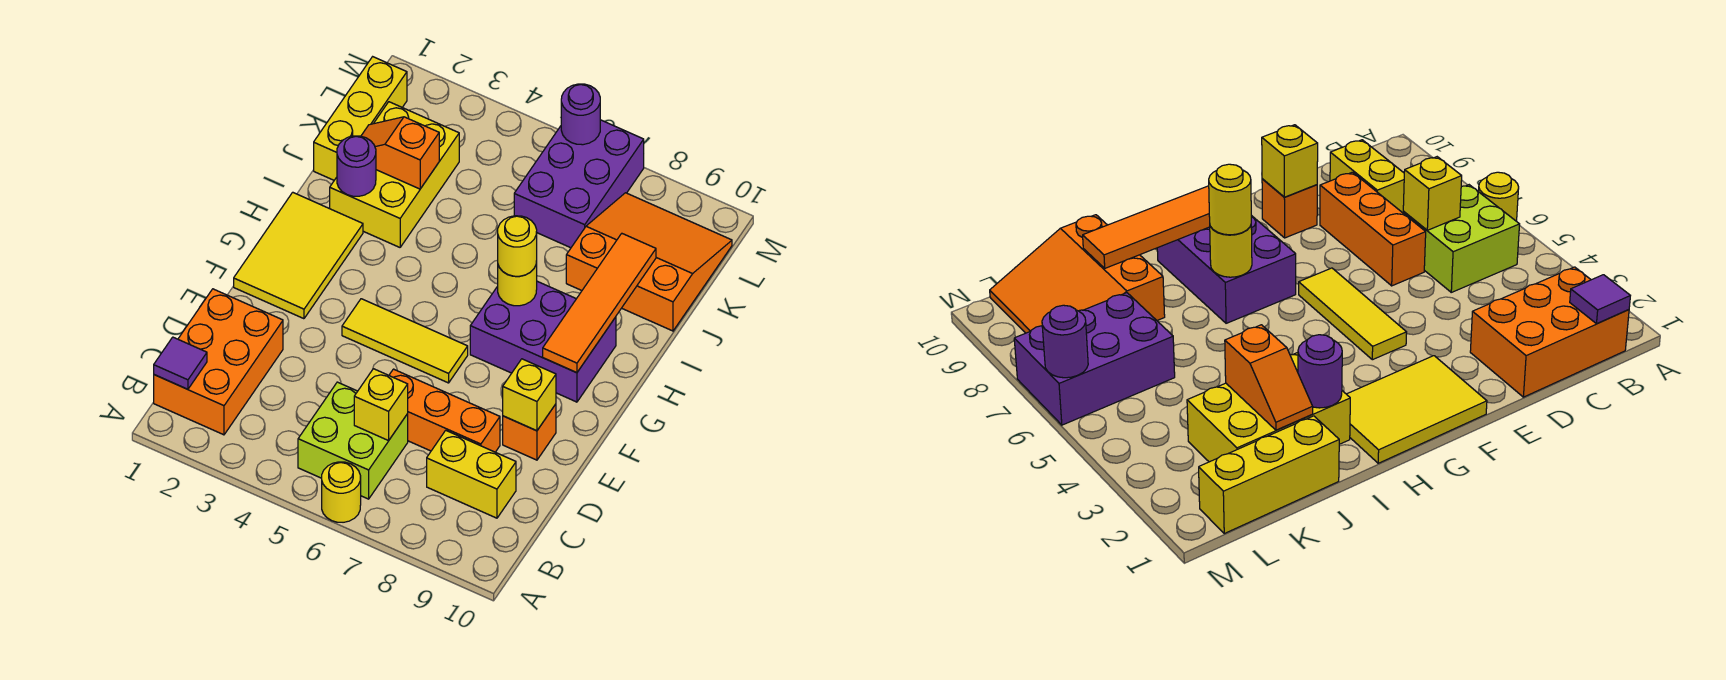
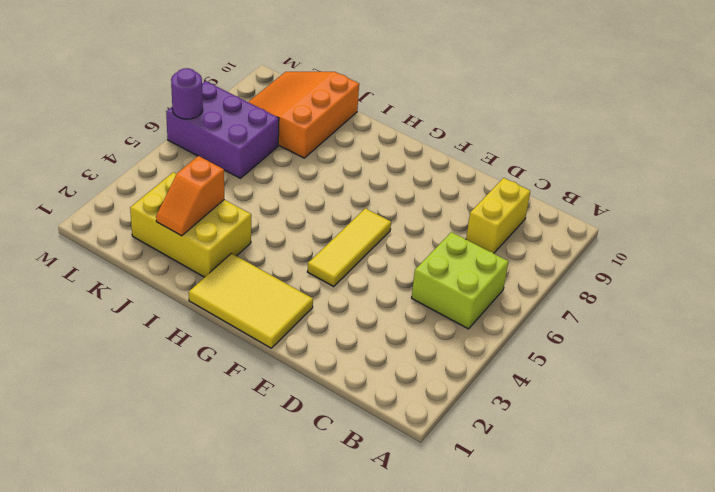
none -> yellow round brick A6 level 1
none -> orange brick B1:D2 level 1
none -> orange brick D6:D8 level 1

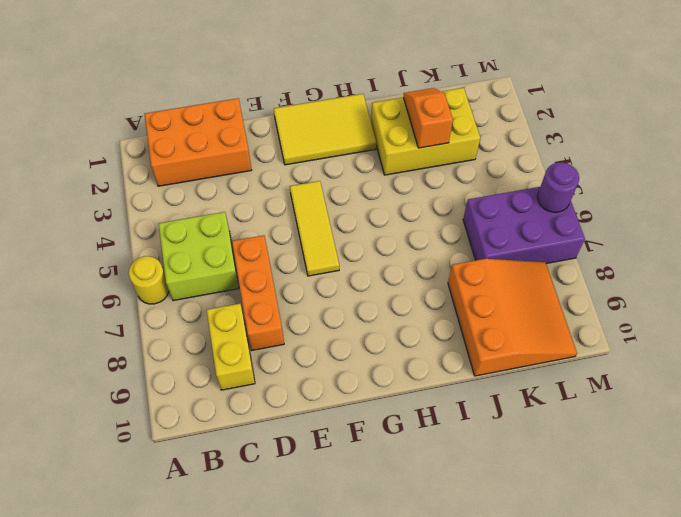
none -> orange brick E9 level 1
none -> purple brick G7:H9 level 1
none -> yellow brick J1:L1 level 1

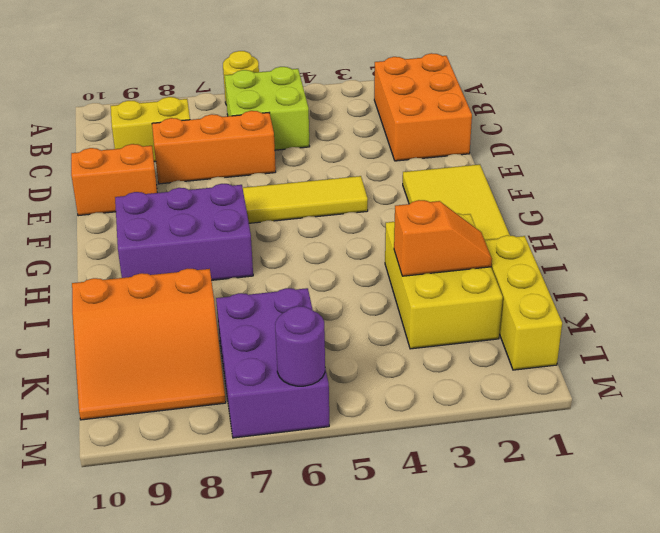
orange brick E9:E10 level 1 -> orange brick E9 level 1
none -> purple tile B1 level 2
none -> yellow brick C6 level 2
none -> yellow brick E9 level 2

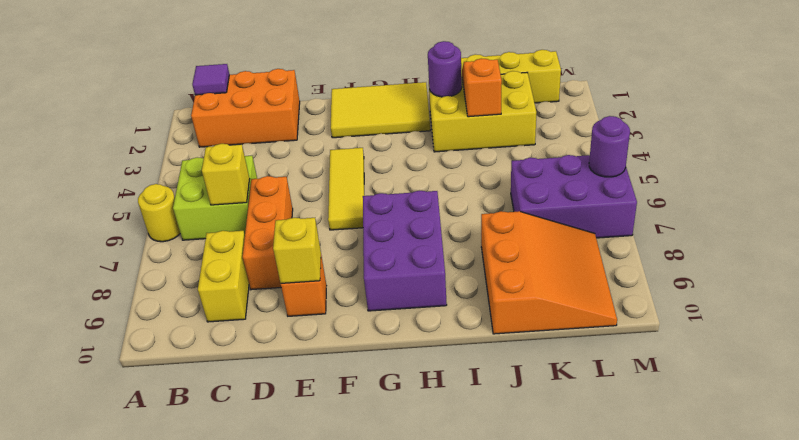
none -> orange tile G9:J9 level 2
none -> yellow round brick H7 level 2
none -> yellow round brick H7 level 3

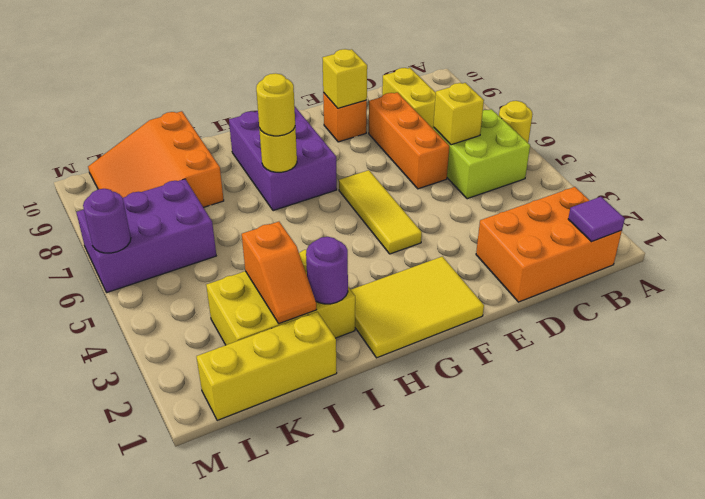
none -> orange tile G9:J9 level 2

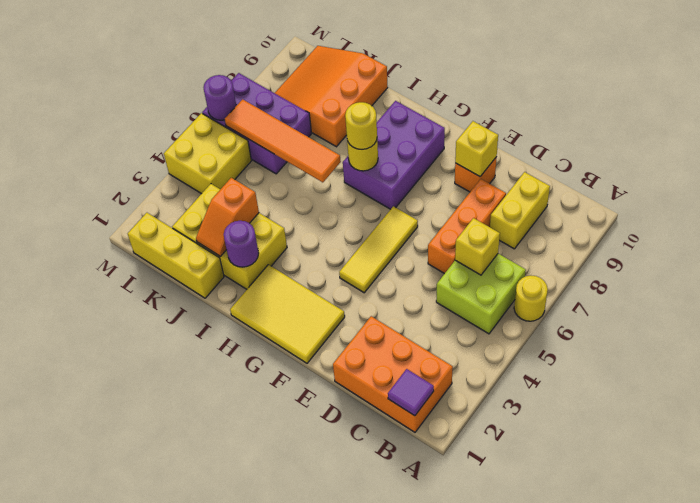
orange tile I6:L6 level 2 -> orange tile G9:J9 level 2
yellow brick L4:M5 level 1 -> none

